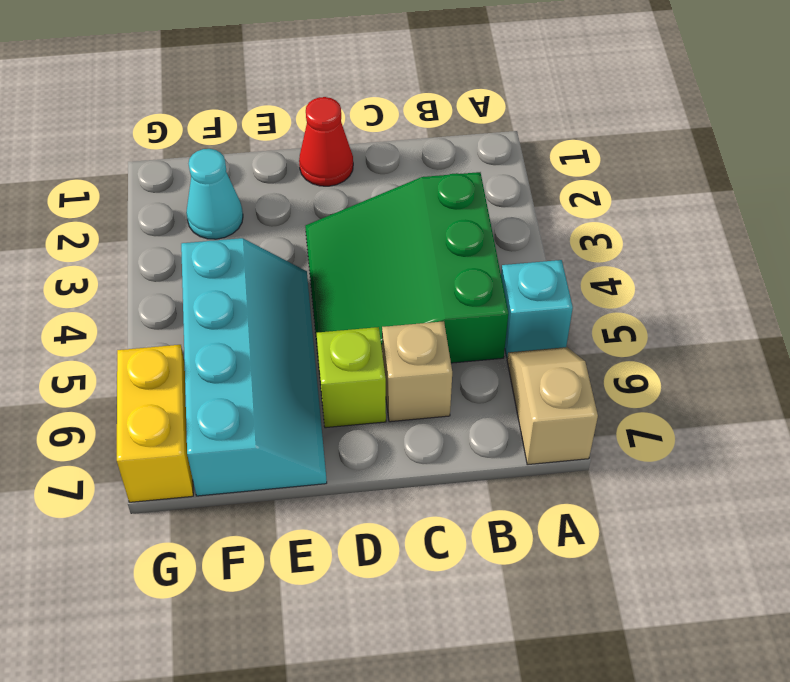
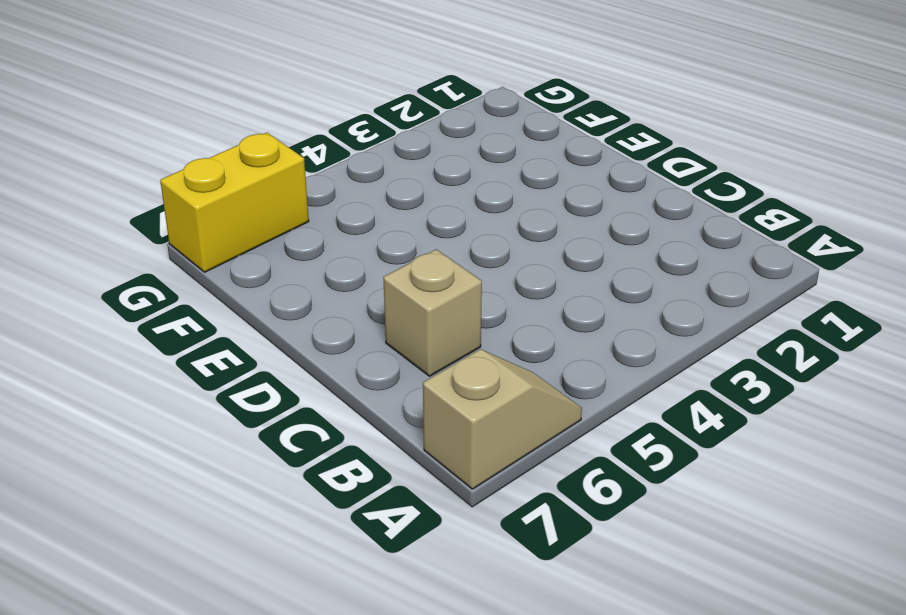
none -> cyan brick A5 level 1
none -> green slope B3:D5 level 1 top B

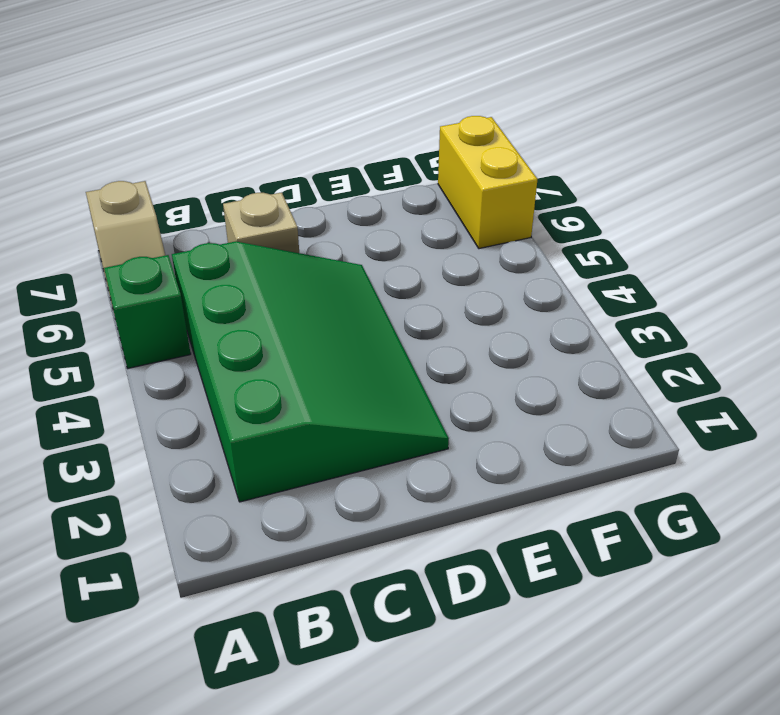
green brick A5 level 1 -> cyan brick A5 level 1
green slope B2:D5 level 1 top B -> green slope B3:D5 level 1 top B
none -> red cone D1 level 1
none -> lime brick D6 level 1

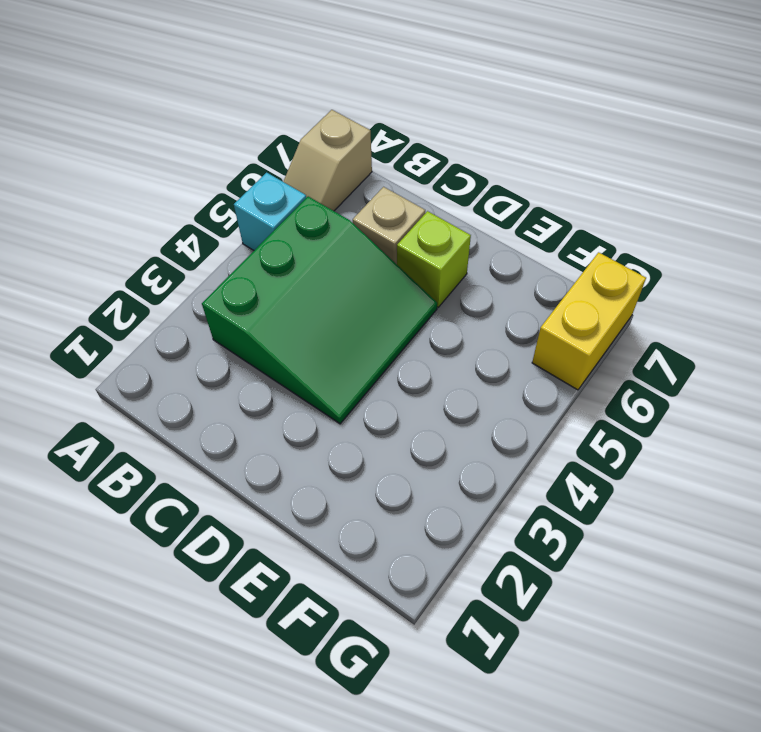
none -> red cone D1 level 1
none -> cyan slope E4:F7 level 1 top F

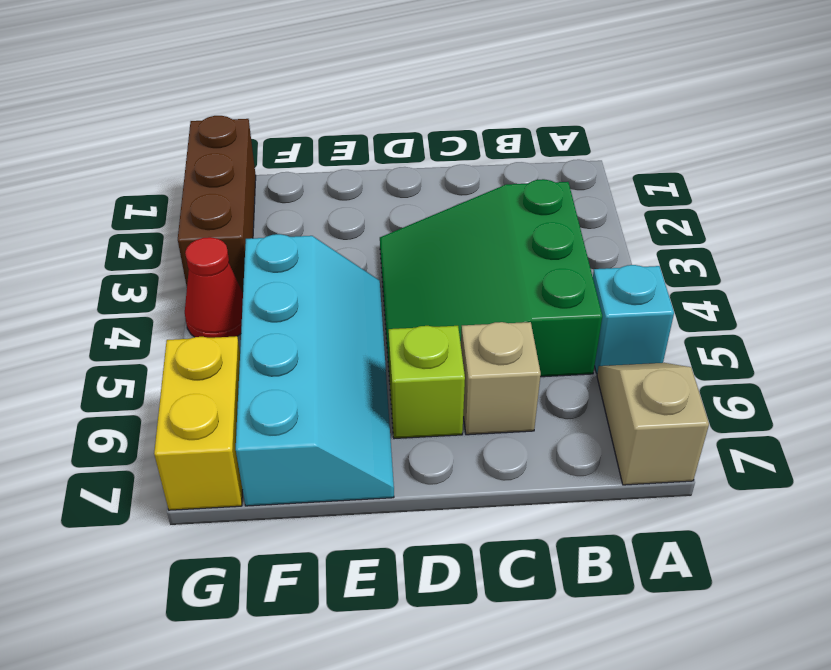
brown brick G1:G3 level 1 -> none
red cone G4 level 1 -> red cone D1 level 1
none -> cyan cone F2 level 1

